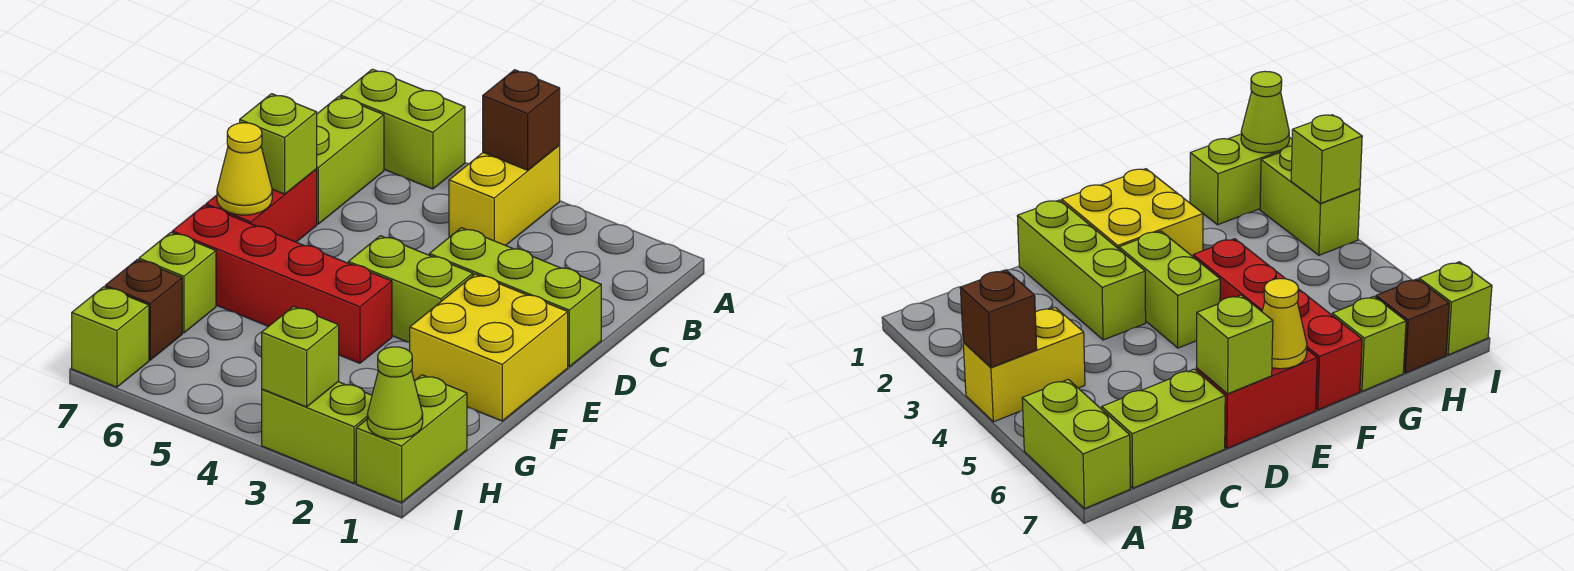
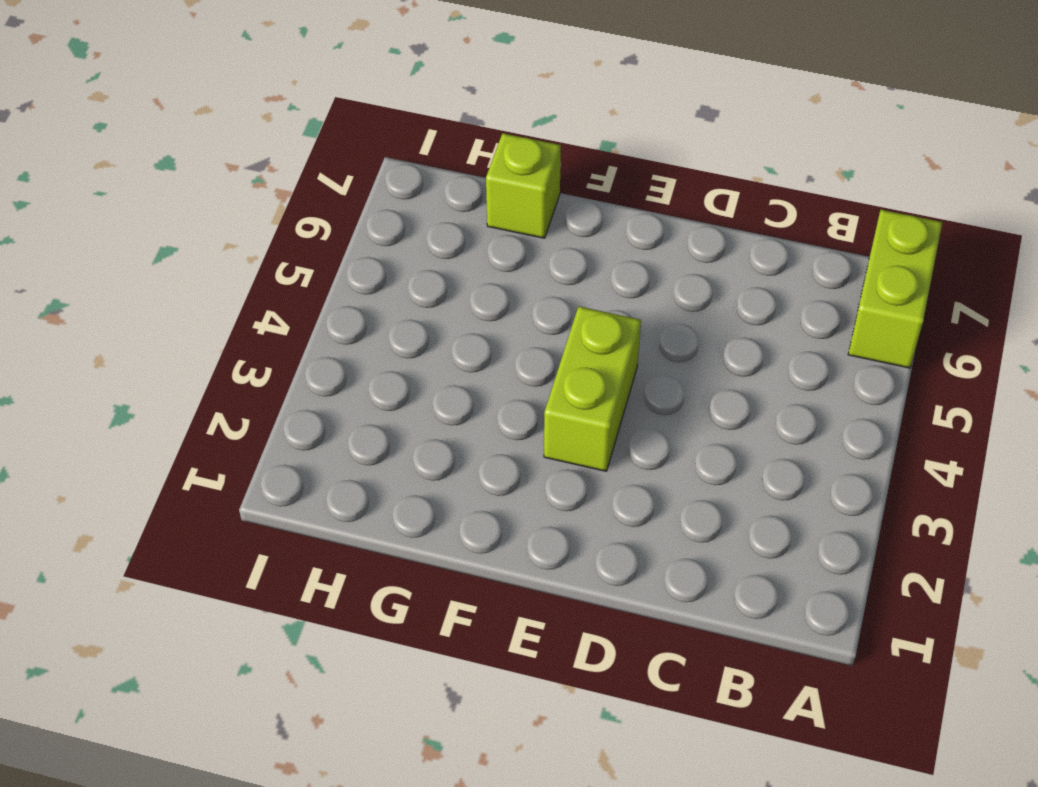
none -> yellow brick A4:B4 level 1
none -> lime brick B7:C7 level 1
none -> lime brick D1:D3 level 1

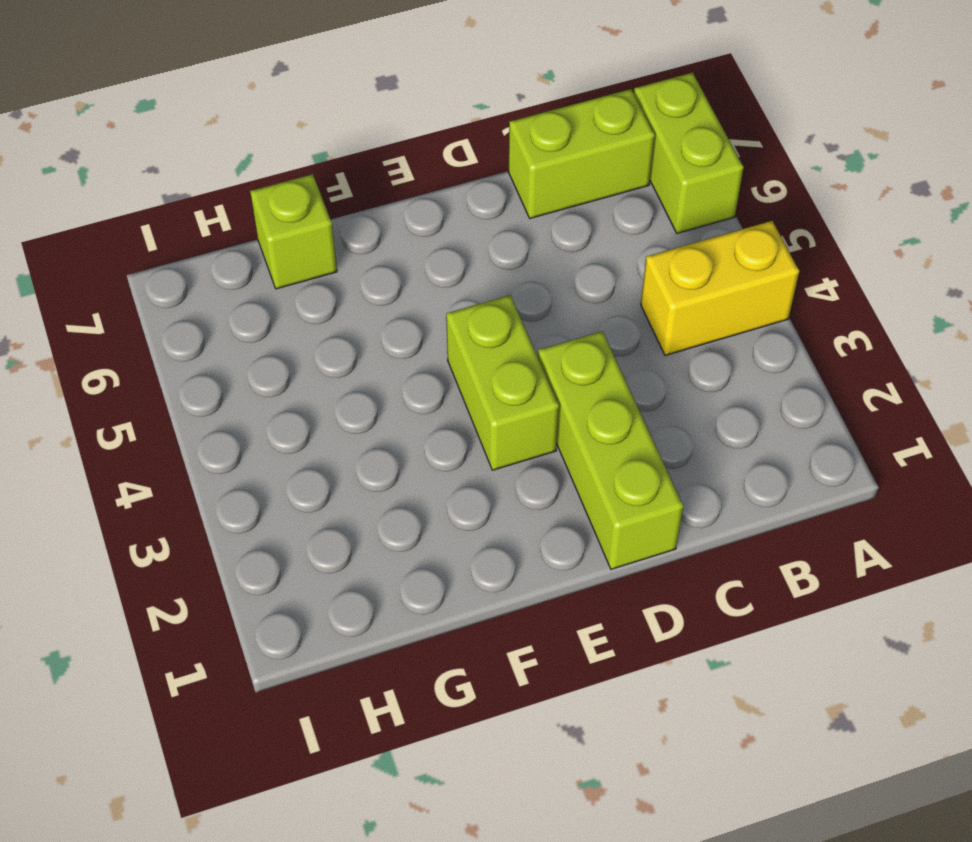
none -> red brick D7:E7 level 1
none -> yellow brick E1:F2 level 1
none -> red brick F4:F7 level 1

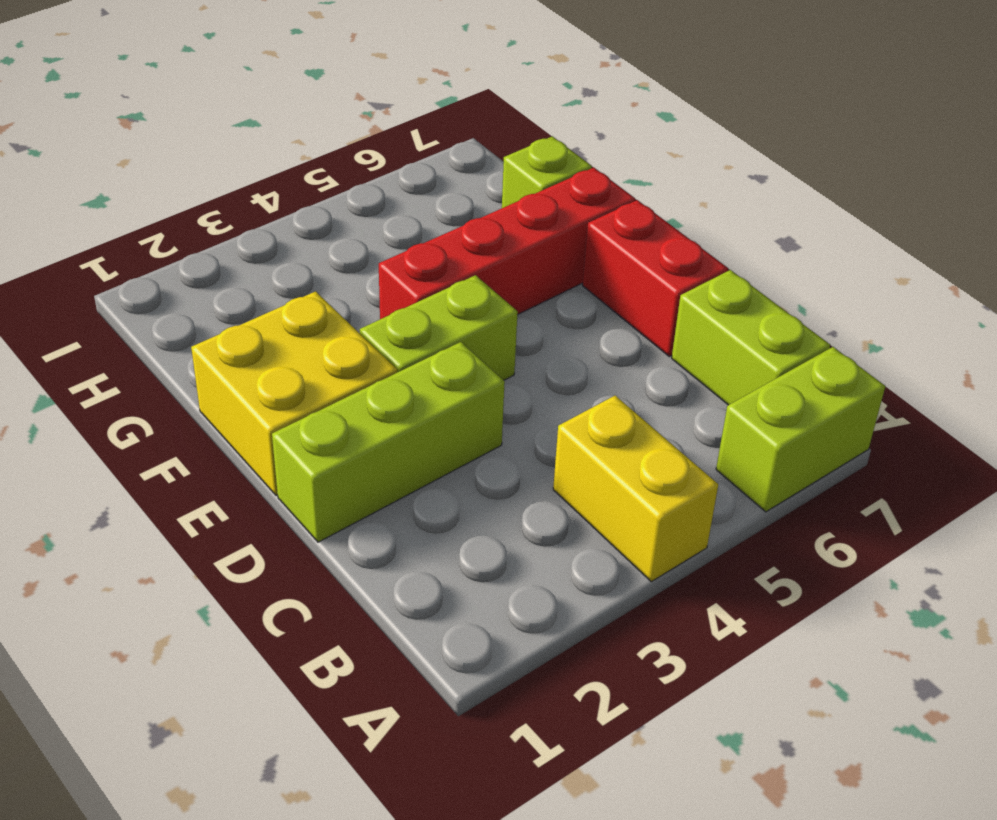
none -> lime brick H1:I1 level 1
none -> brown brick H7 level 1
none -> lime brick I2:I3 level 1

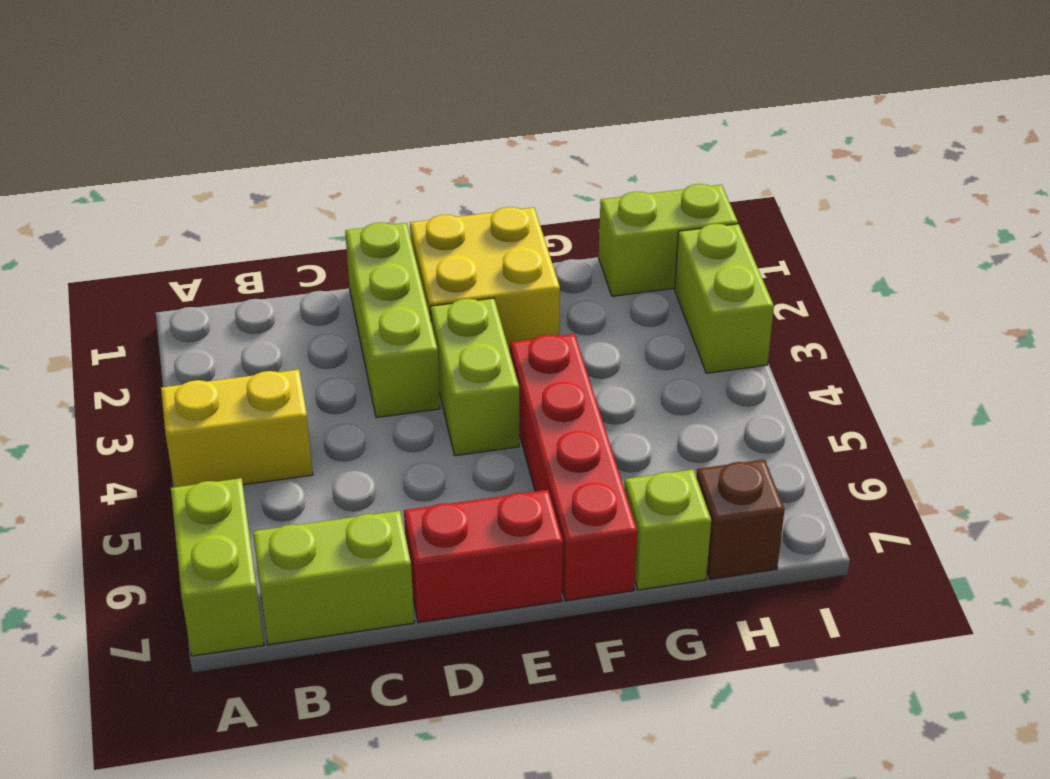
none -> lime brick I7 level 1
none -> brown brick A4 level 2
none -> lime brick D7 level 2

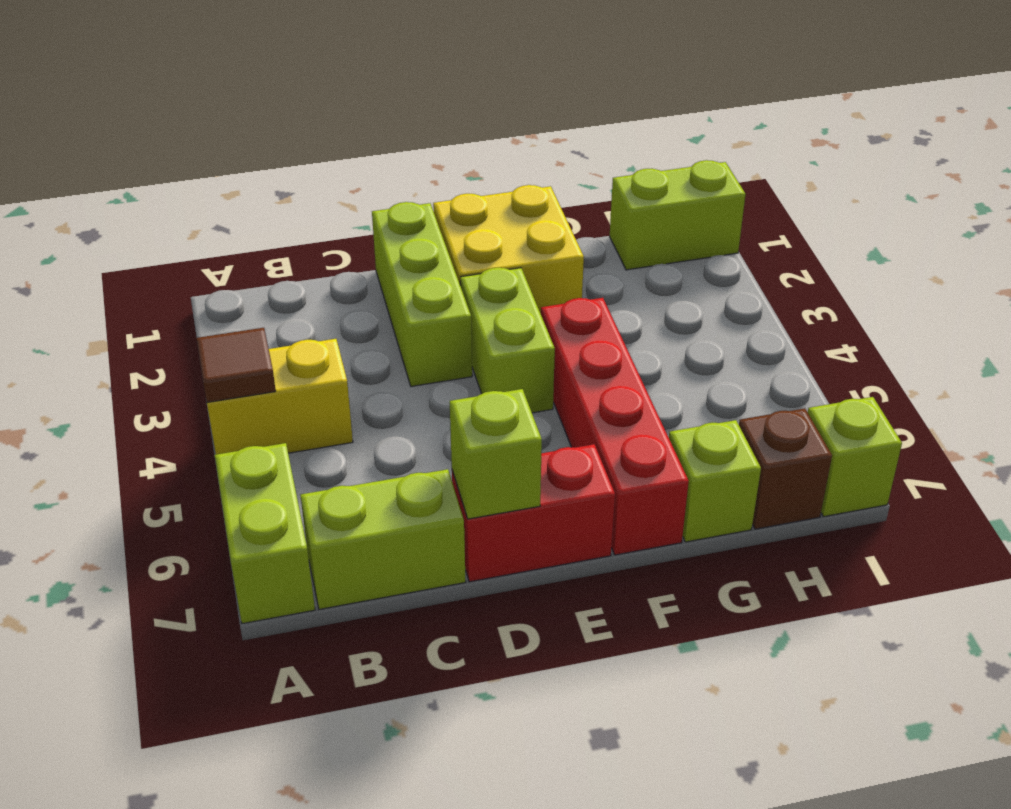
brown tile A4 level 2 -> brown brick A4 level 2
none -> lime brick I2:I3 level 1
none -> yellow cone E7 level 2
none -> lime cone I1 level 2

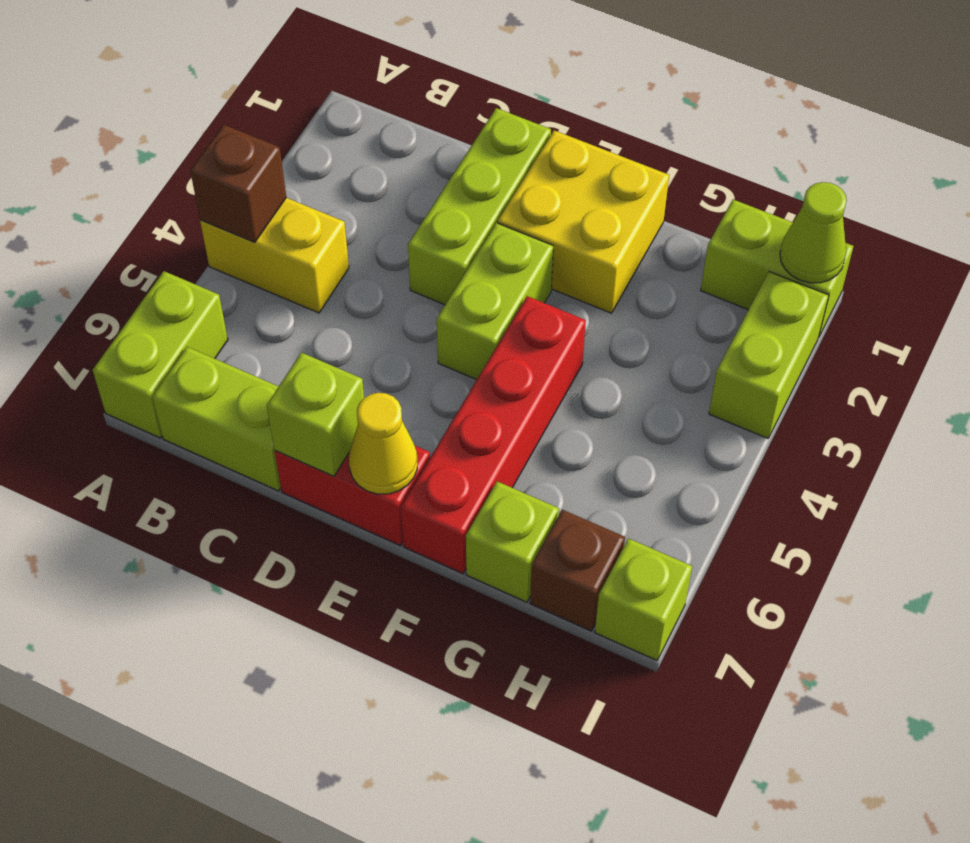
none -> lime brick I3 level 2

